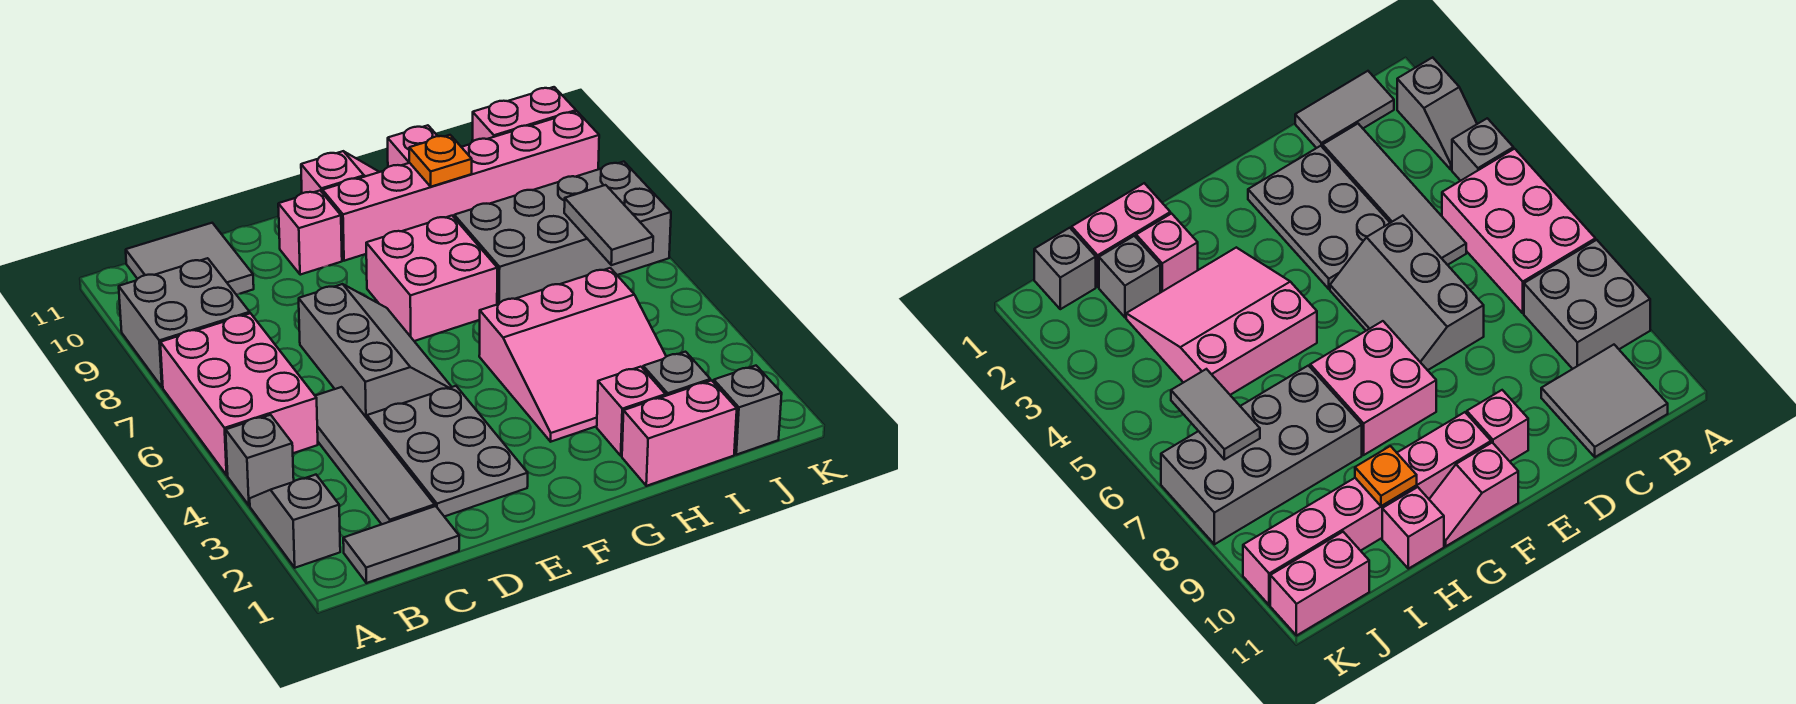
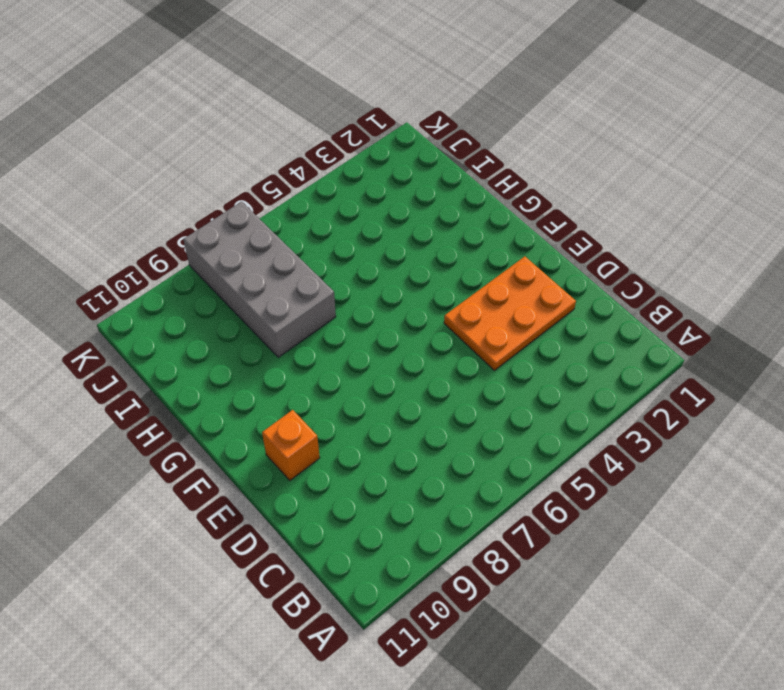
orange plate D2:E4 level 1 -> grey plate D2:E4 level 1
orange brick E10 level 1 -> pink brick E10 level 1
none -> grey slope A2:A3 level 1 top 2
none -> grey brick A4 level 1
none -> pink brick A5:B7 level 1

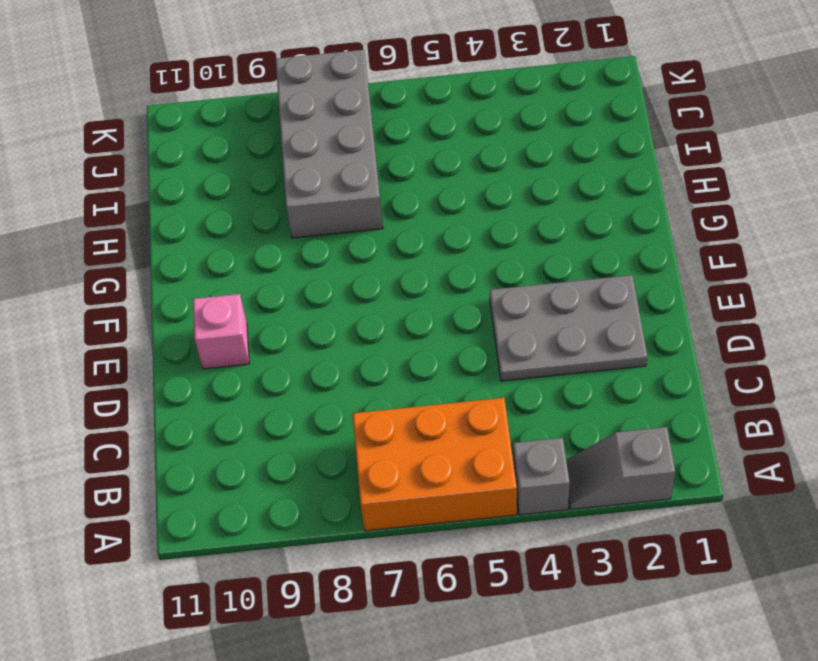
orange brick A5:B7 level 1 -> pink brick A5:B7 level 1
none -> grey brick A8:B9 level 1
none -> grey tile B1:C1 level 1
none -> grey tile B10:C11 level 1

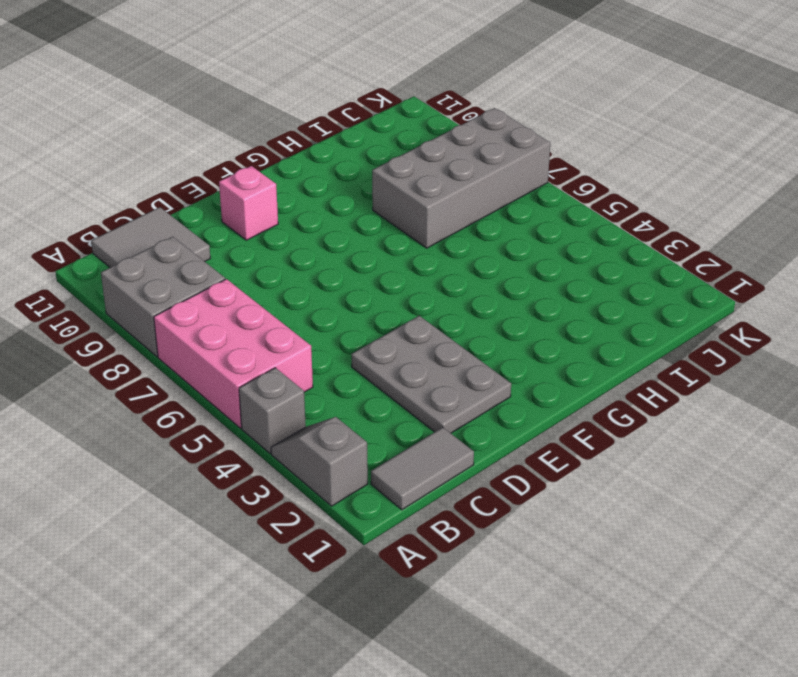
none -> grey tile C2:C5 level 1
none -> grey slope D5:E7 level 1 top D
none -> pink brick F7:G8 level 1

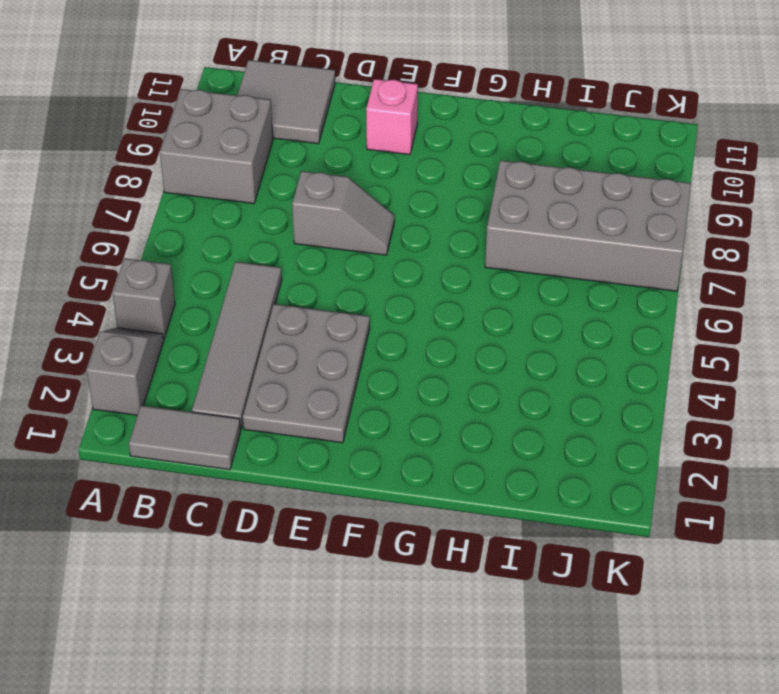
grey slope D7:E7 level 1 top D -> grey slope D5:E7 level 1 top D
none -> pink brick A5:B7 level 1
none -> pink brick F7:G8 level 1
none -> pink brick F10:K10 level 1

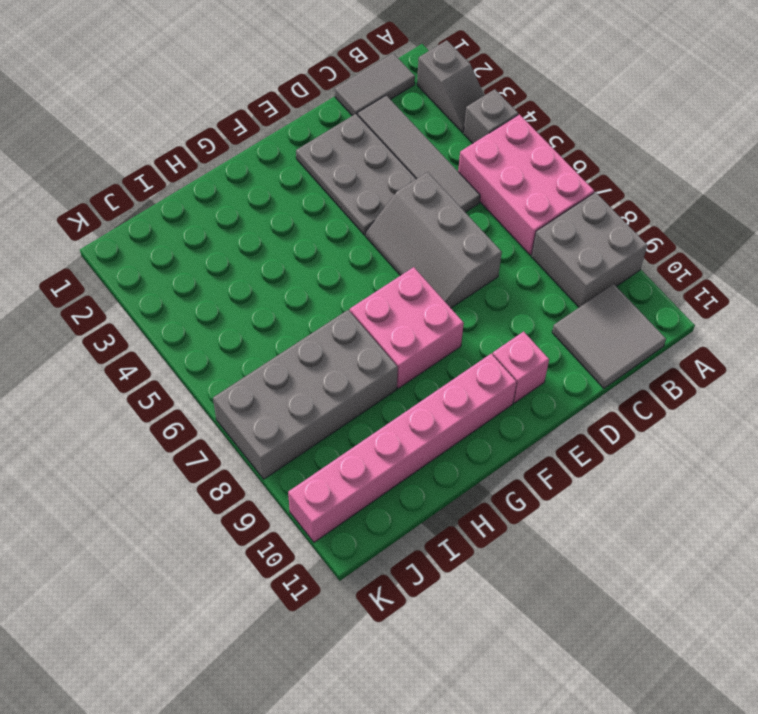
none -> pink slope F11:G11 level 1 top F
none -> pink slope G3:I5 level 1 top 5
none -> pink brick H1:I1 level 1

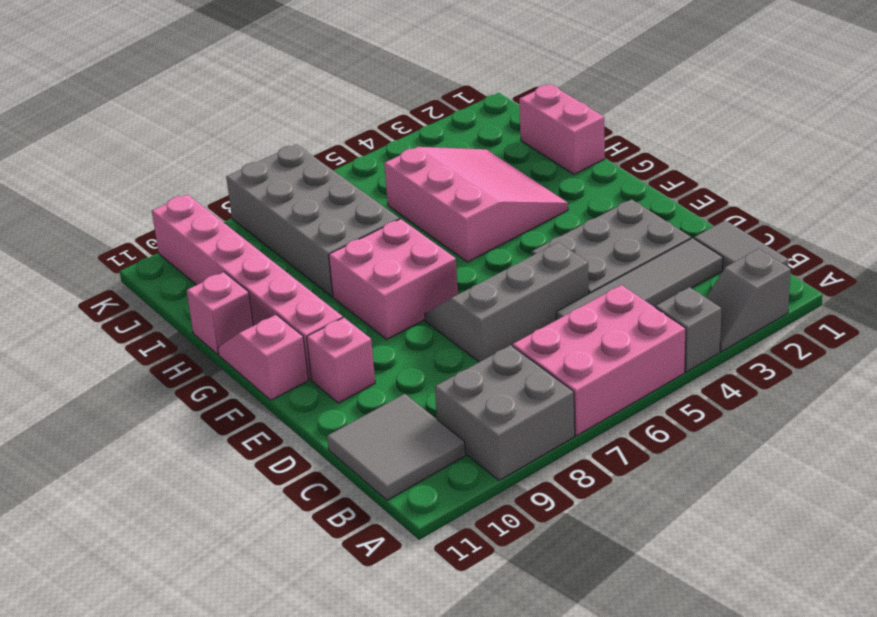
none -> pink brick H2 level 1
none -> grey brick I2 level 1
none -> grey brick J1 level 1

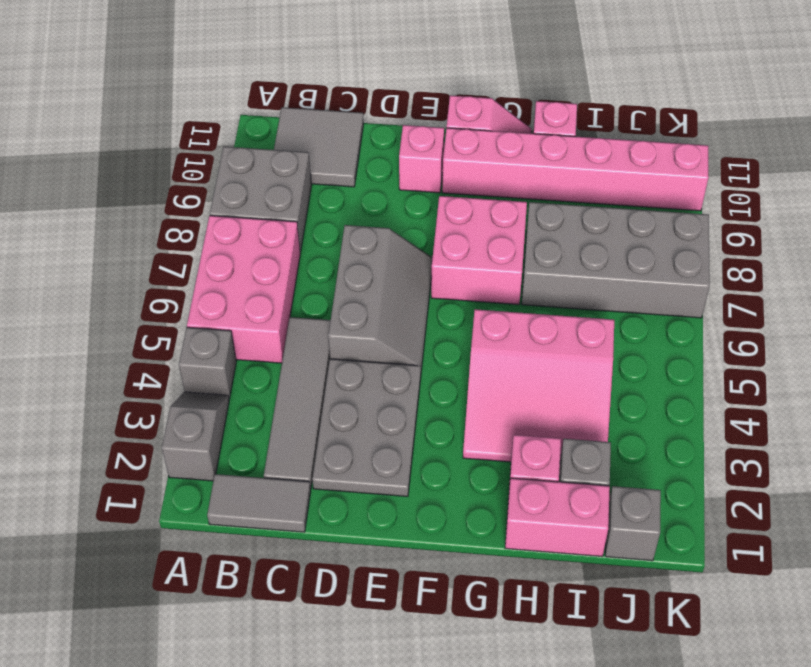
none -> pink brick J11:K11 level 1
none -> orange plate H10 level 2
none -> grey tile J6:J7 level 2

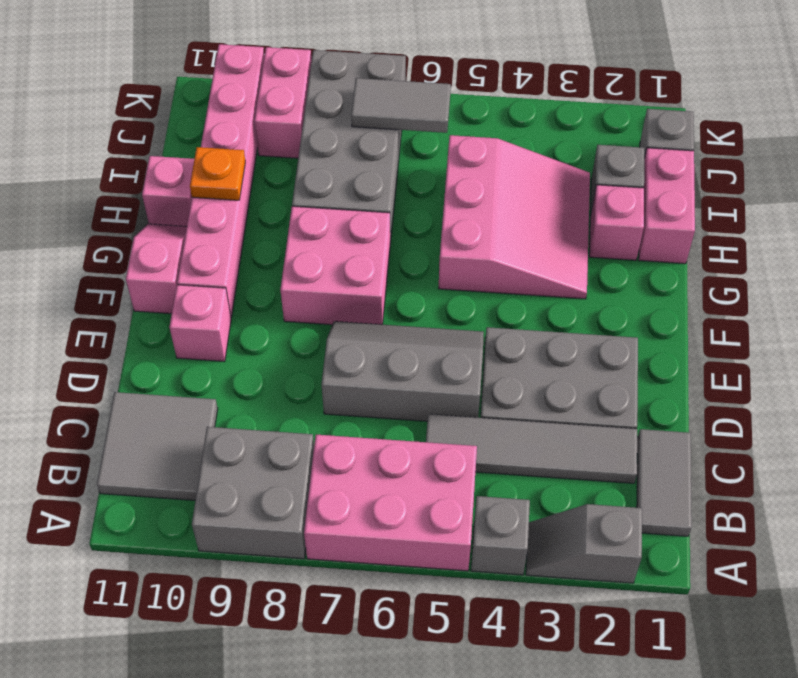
pink brick J9:K9 level 1 -> pink brick J11:K11 level 1

